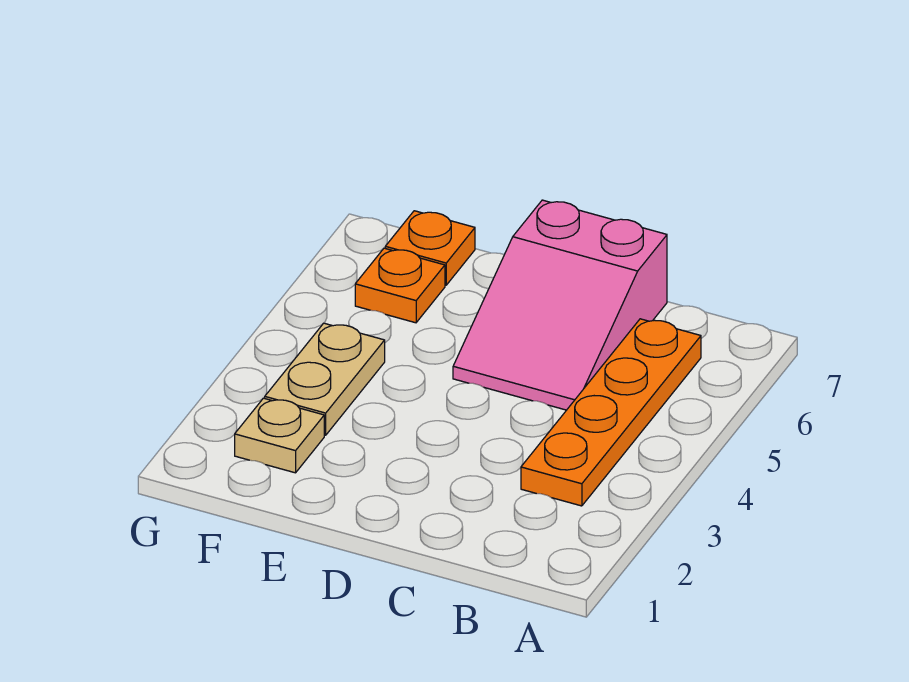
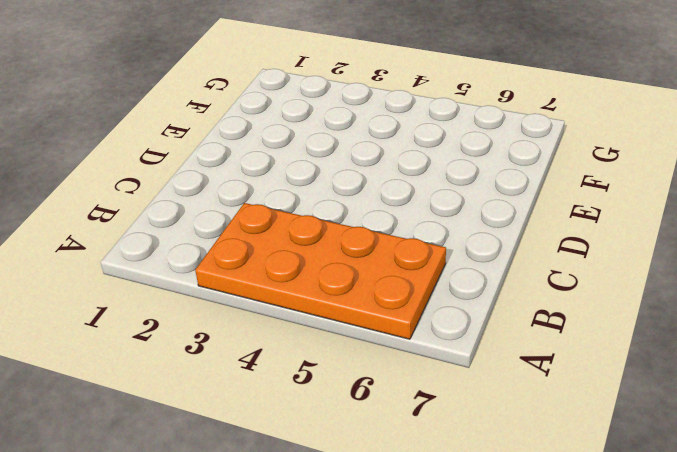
orange plate A3:B6 level 1 -> orange plate B3:B6 level 1
none -> pink slope C5:D7 level 1 top 7
none -> tan plate F2 level 1

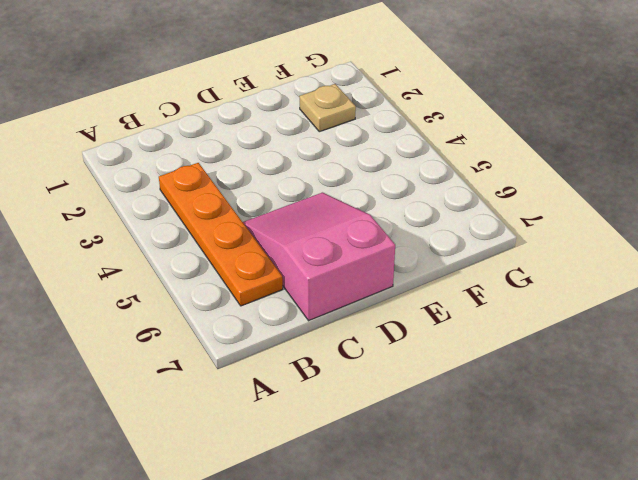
none -> tan plate F3:F4 level 1
none -> orange plate F6 level 1

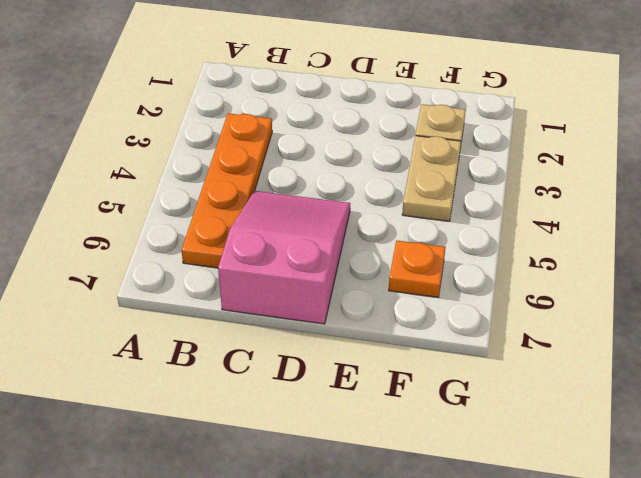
none -> orange plate F7 level 1

